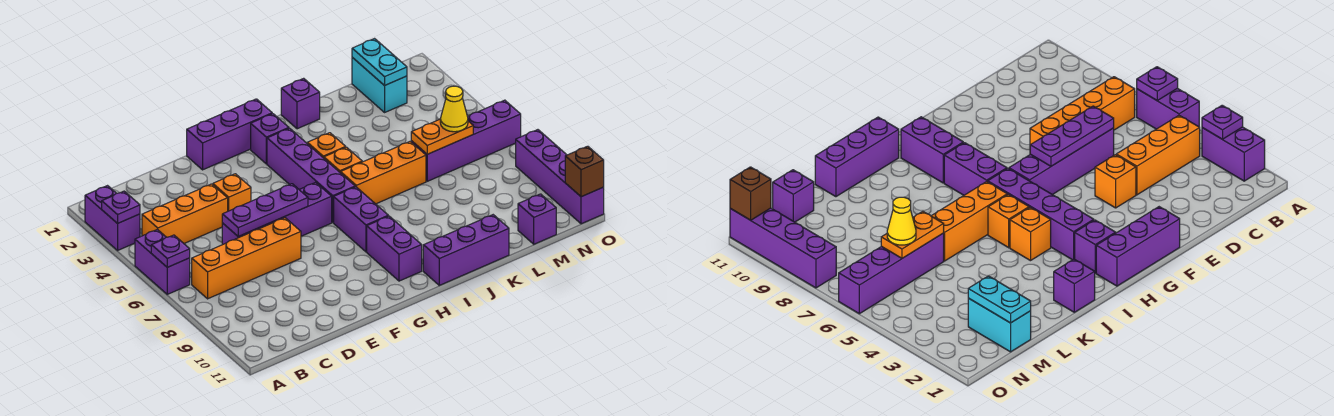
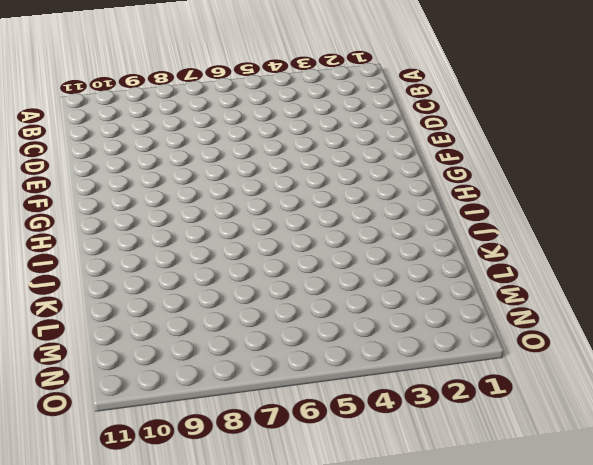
none -> purple brick A2:A3 level 1
none -> purple brick A5:A6 level 1
none -> orange brick B4:D4 level 1

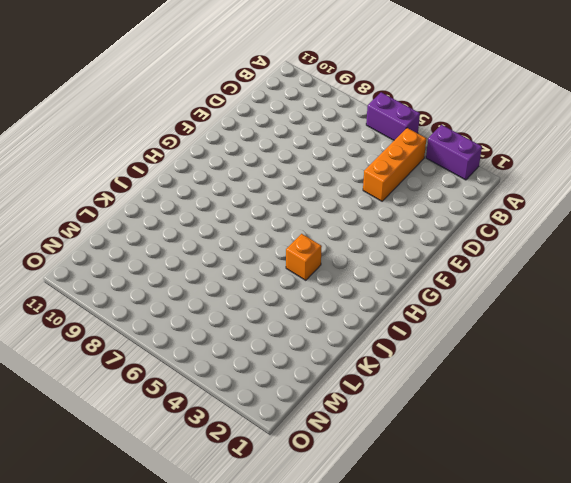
none -> orange brick B7:E7 level 1
none -> purple brick D6:G6 level 1
none -> orange brick E4 level 1

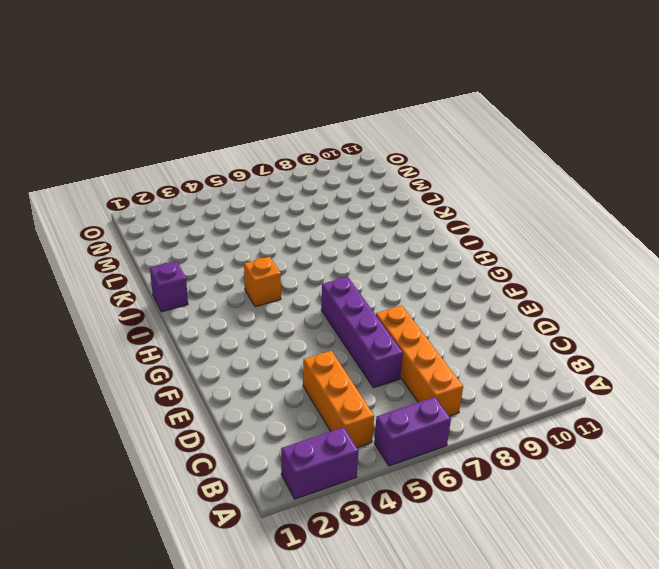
none -> orange brick E4 level 1
none -> purple brick F1:H1 level 1
none -> purple brick H2 level 1

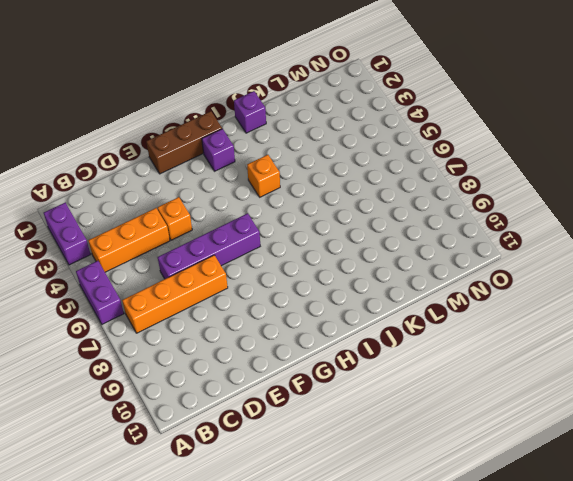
brown brick F1:H1 level 1 -> purple brick F1:H1 level 1
none -> purple brick H3:H6 level 1
none -> purple brick H7:H8 level 1
none -> purple brick H9:H10 level 1

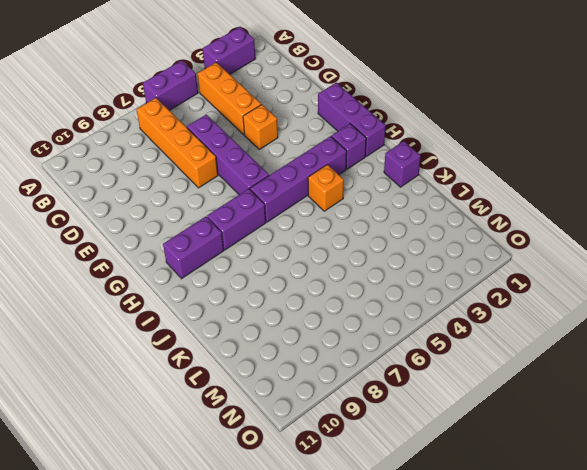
none -> orange brick I5 level 1
none -> orange brick I6:K6 level 1
none -> purple brick I11:K11 level 1

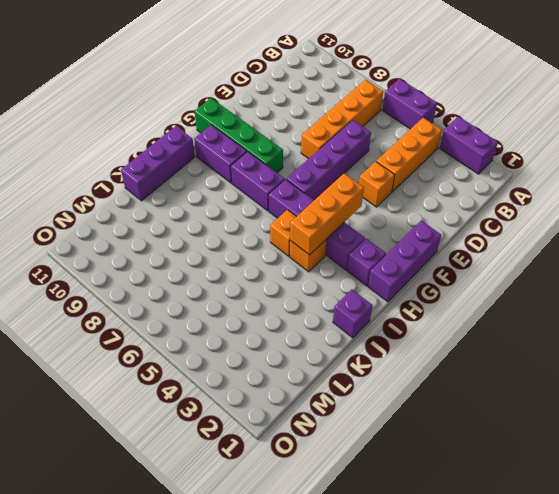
orange brick G4:I4 level 2 -> orange brick I6:K6 level 1
green brick G8:G11 level 1 -> none
none -> purple brick L6:O6 level 1
none -> cyan brick M1:M2 level 1
none -> purple brick M11 level 1

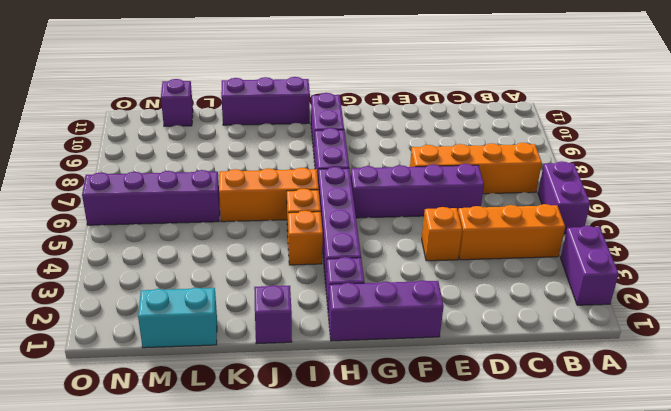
cyan brick L1:M1 level 1 -> cyan brick M1:M2 level 1
none -> purple brick O8:O11 level 1
none -> purple plate A3 level 2
none -> purple plate A6 level 2

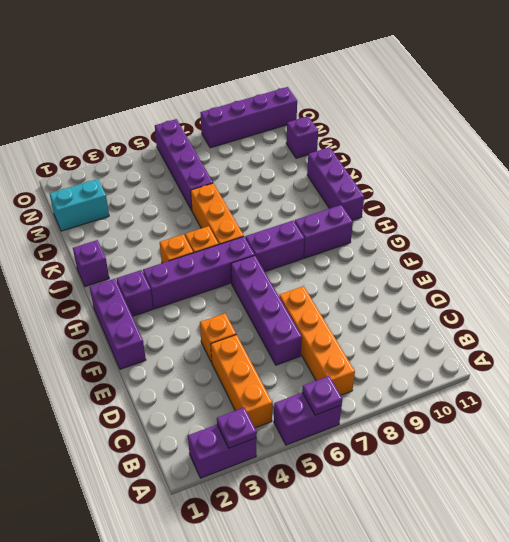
none -> purple plate D6:F6 level 2
none -> orange plate L6:M6 level 2
none -> cyan plate M1:M2 level 2

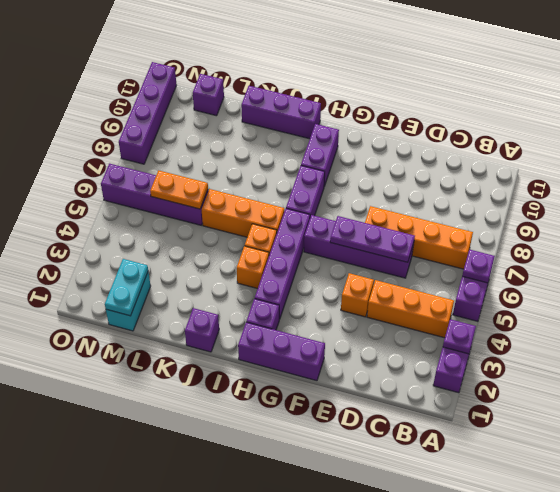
none -> brown brick O11 level 2
none -> yellow cone M6 level 3

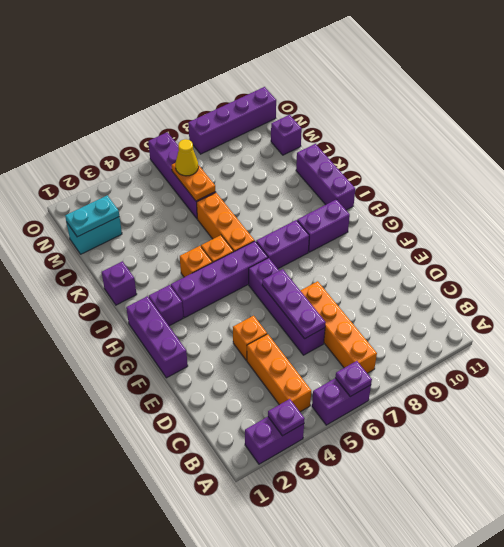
none -> brown brick O11 level 2

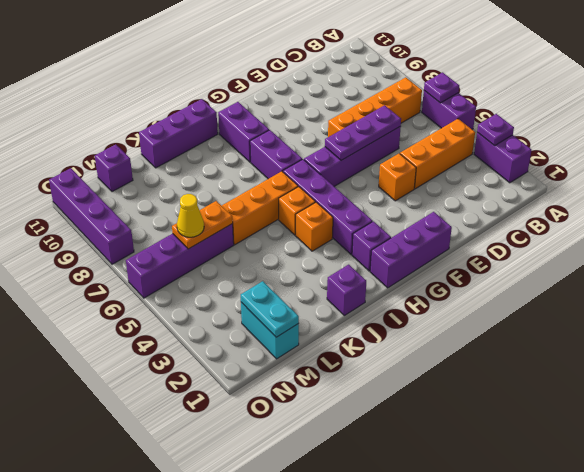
none -> brown brick O11 level 2

